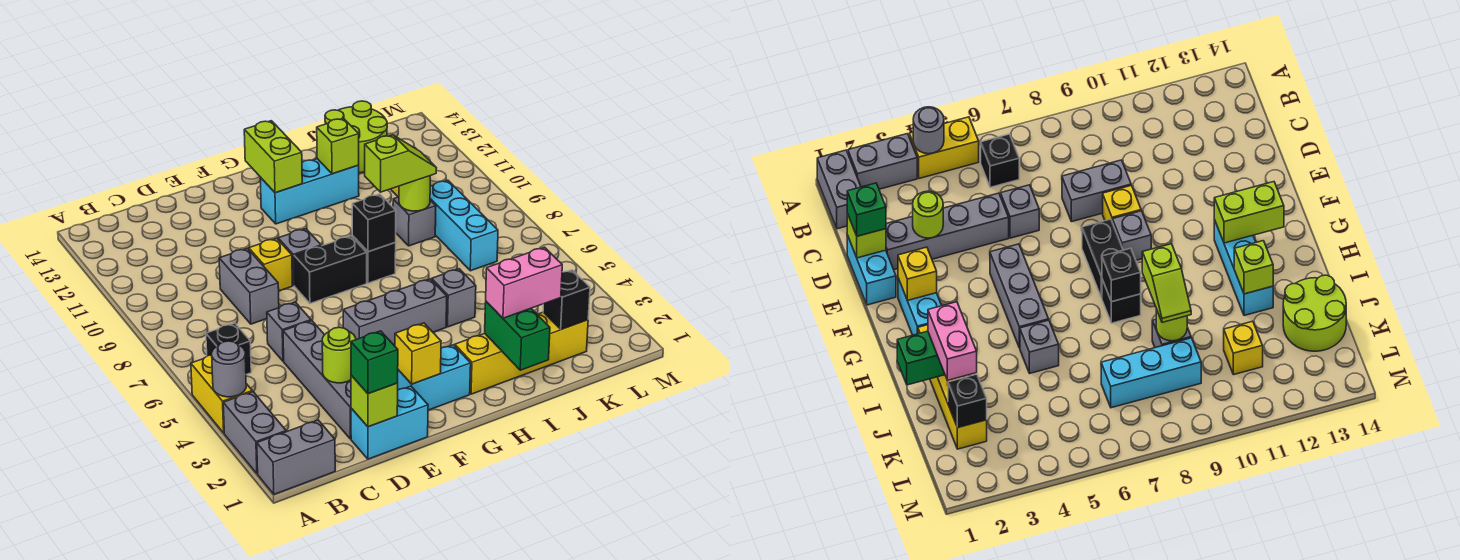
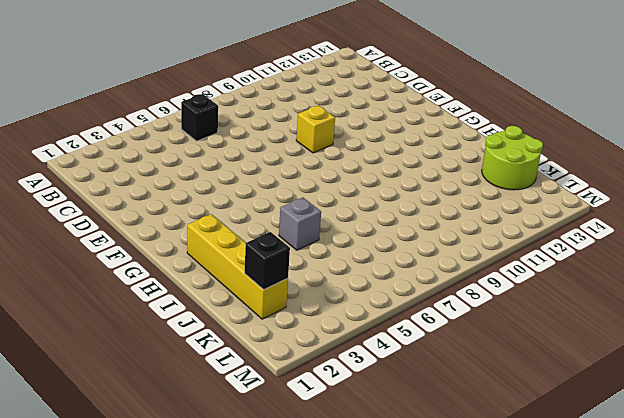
none -> grey brick A1:B1 level 1
none -> grey brick A2:A3 level 1
none -> yellow brick A4:A5 level 1
none -> cyan brick D1:E1 level 1

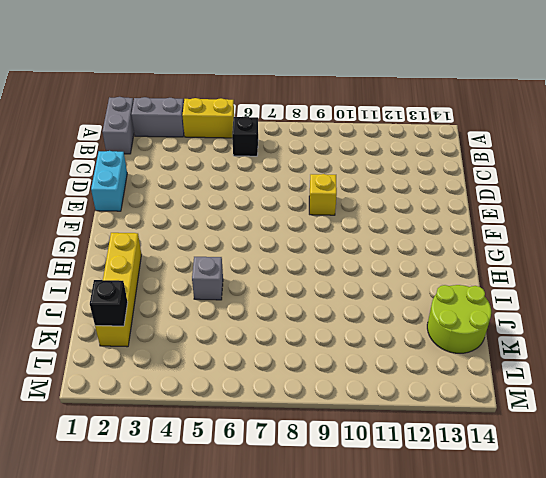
none -> grey brick D2:D5 level 1
none -> grey brick D6 level 1
none -> grey brick D8:D9 level 1
none -> cyan brick F2:G2 level 1

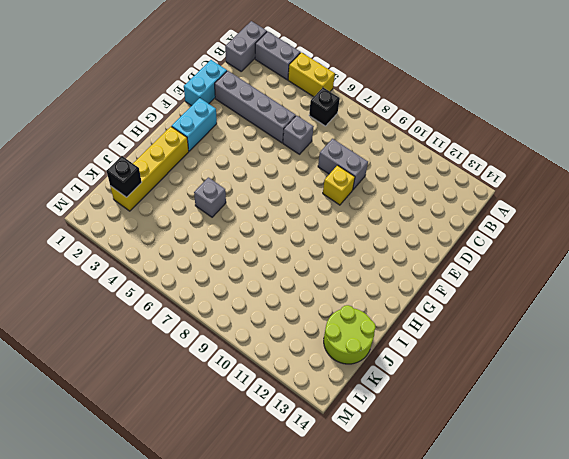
none -> grey brick F5:H5 level 1
none -> black brick F8:G8 level 1
none -> grey brick F9 level 1
none -> cyan brick G12:I12 level 1

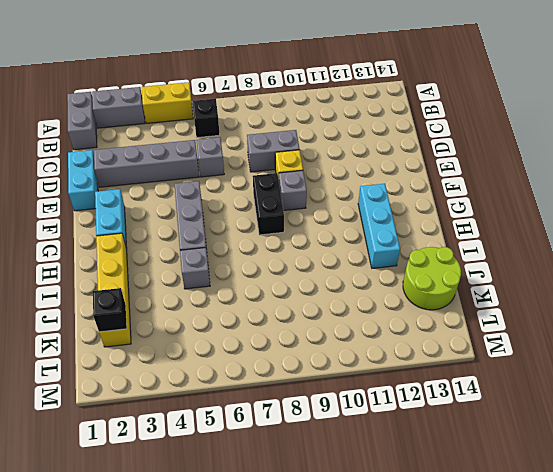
none -> black brick H8 level 1
none -> grey brick J9 level 1
none -> cyan brick K7:K9 level 1
none -> yellow brick K11 level 1

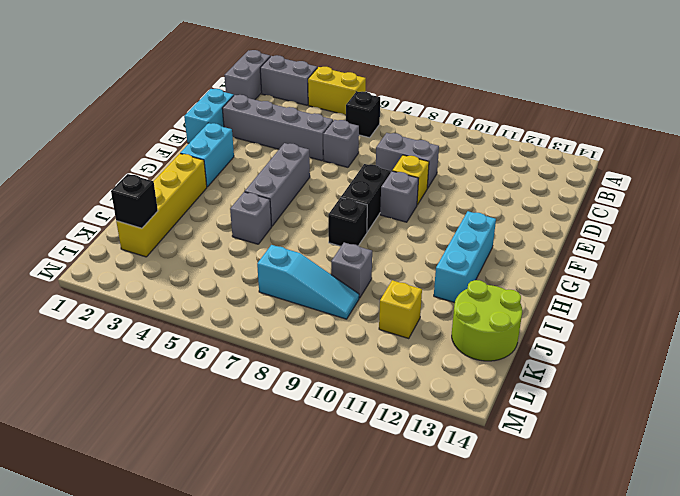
cyan slope K7:K9 level 1 top 7 -> cyan brick K7:K9 level 1
none -> grey round brick A4 level 2
none -> lime brick D1 level 2
none -> lime round brick D3 level 2
none -> yellow brick F2 level 2

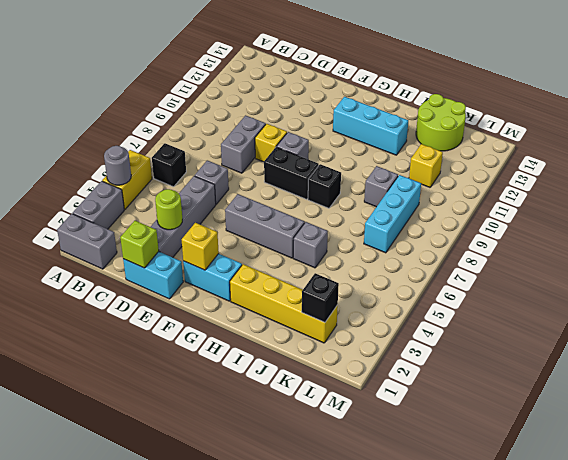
none -> lime brick G12:G13 level 2
none -> black brick H8 level 2
none -> green brick I1:I2 level 2
none -> lime brick I12 level 2

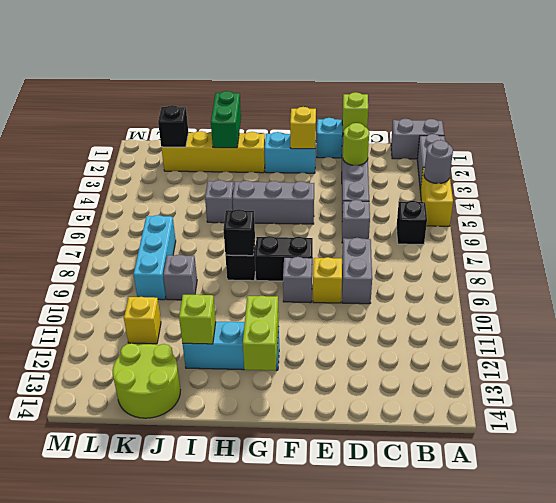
none -> lime round brick J9 level 2
none -> green brick D1 level 3
none -> pink brick I2:J2 level 3
none -> lime slope I9:J9 level 3 top I

